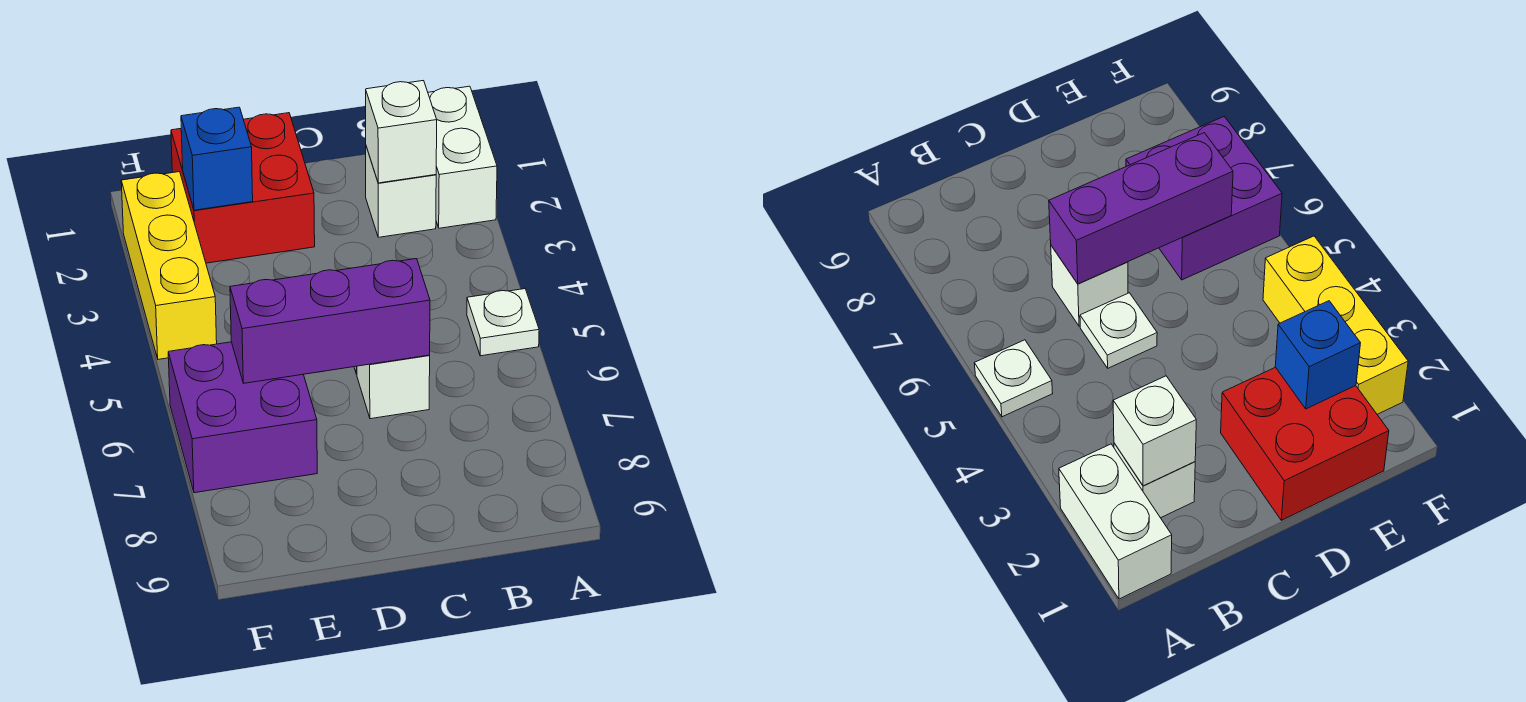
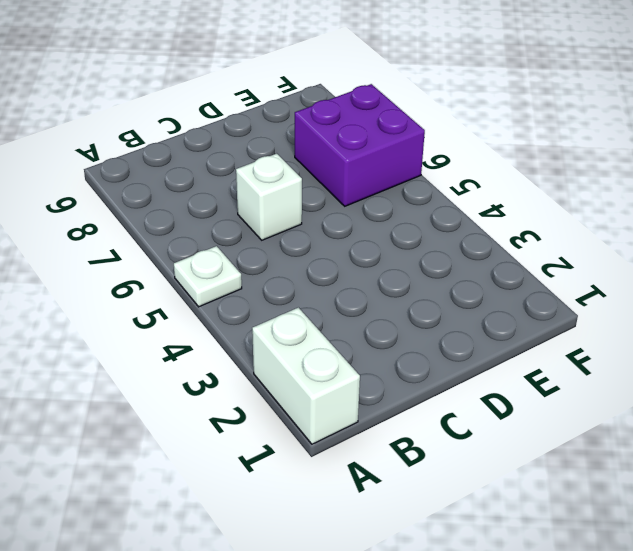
none -> white brick B2 level 1
none -> white plate C5 level 1

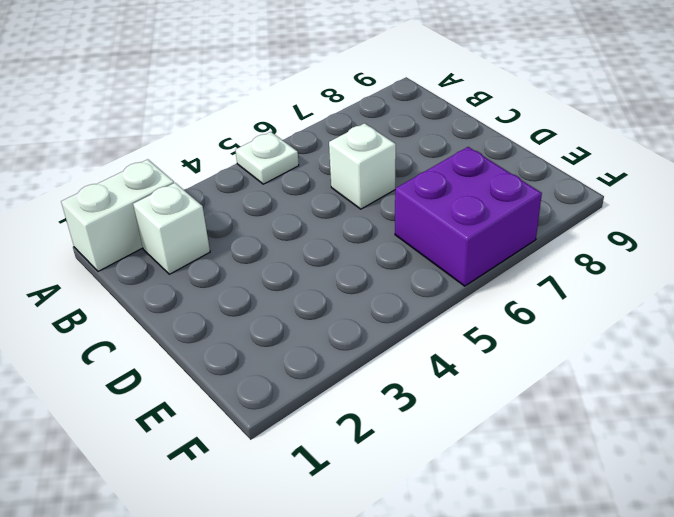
none -> white plate C5 level 1
none -> red brick D1:E2 level 1

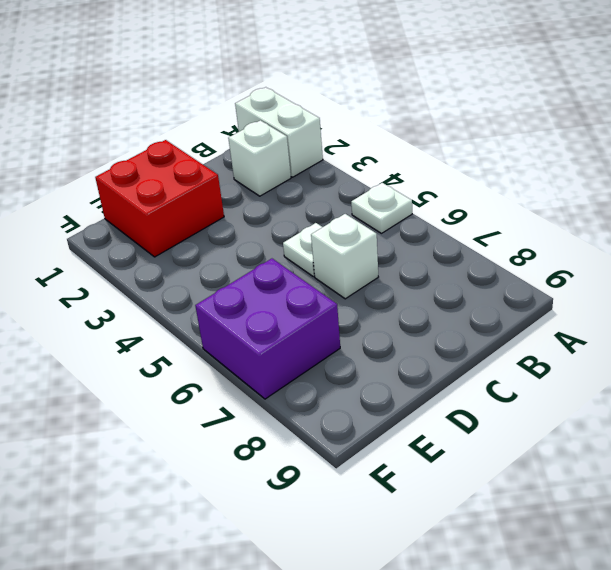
none -> yellow brick F2:F4 level 1
none -> white brick B2 level 2

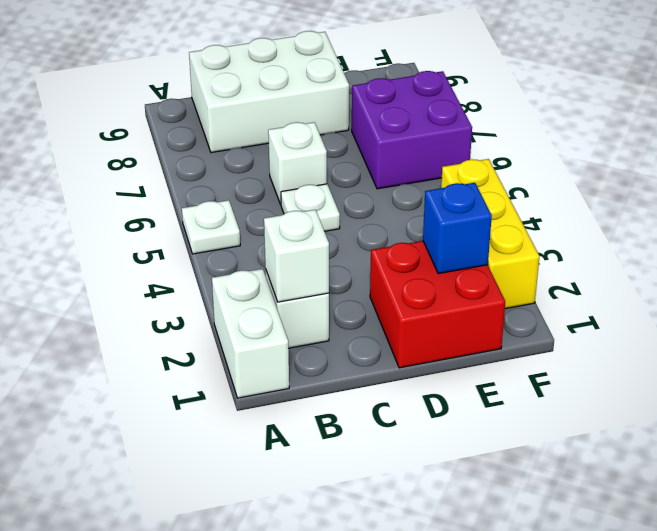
white brick B8:D9 level 1 -> none
none -> purple brick C6:E6 level 2

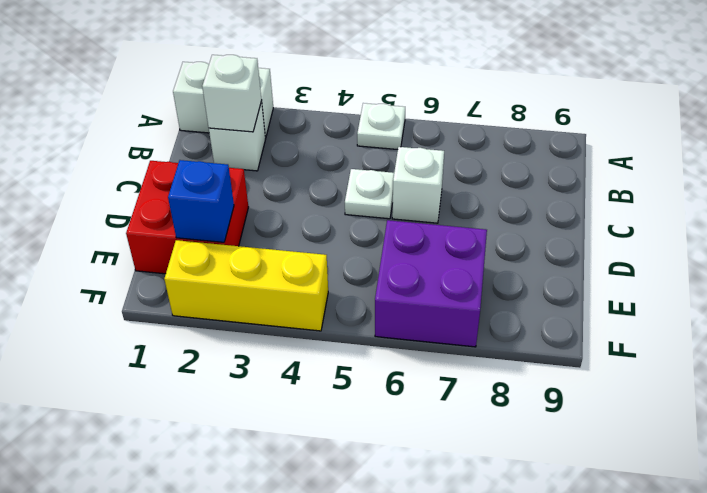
none -> purple brick C6:E6 level 2

